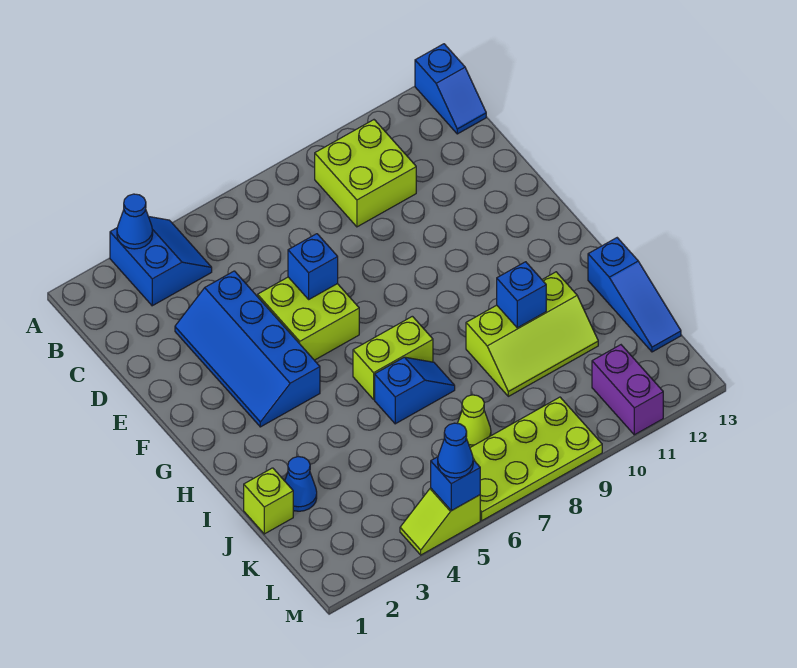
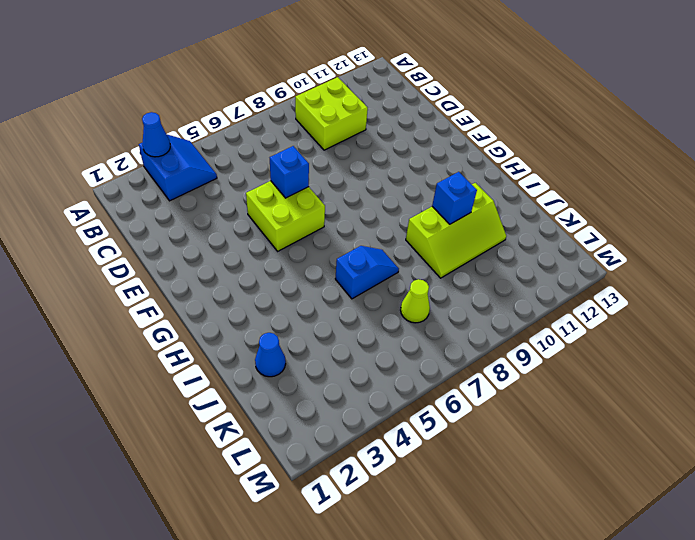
none -> blue slope A13:B13 level 1 top A
none -> blue slope D3:G4 level 1 top 4
none -> lime brick H6:H7 level 1

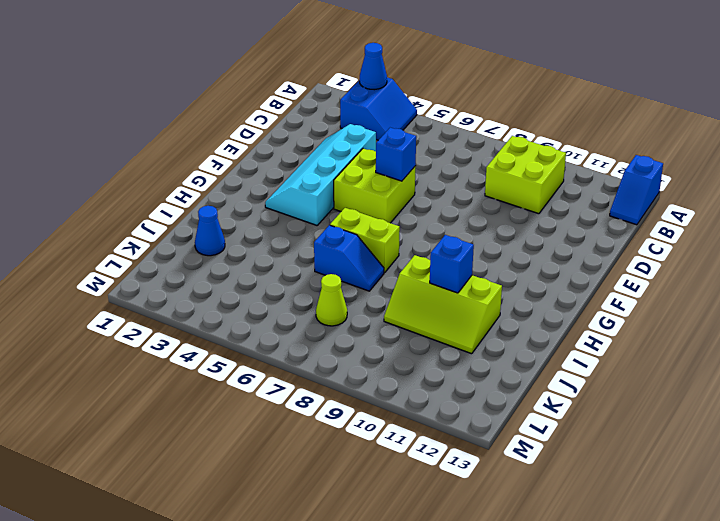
cyan slope D3:G4 level 1 top 4 -> blue slope D3:G4 level 1 top 4
none -> blue slope I13:K13 level 1 top I
none -> lime brick J1 level 1
none -> lime plate L6:M9 level 1

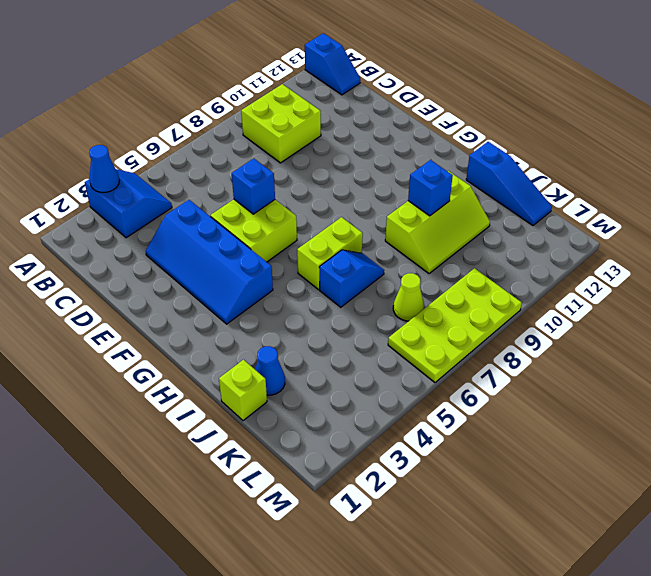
none -> purple brick L11:M11 level 1
none -> lime slope M4:M5 level 1 top 5
none -> blue brick M5 level 2

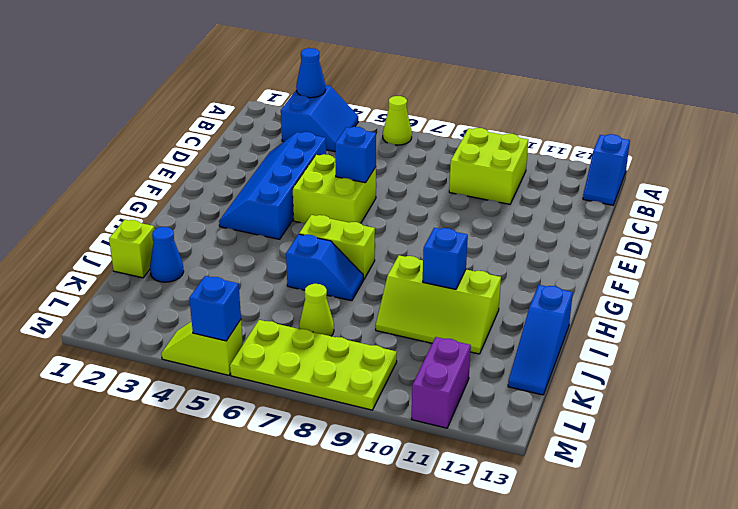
lime cone A6 level 1 -> none
none -> blue cone M5 level 3

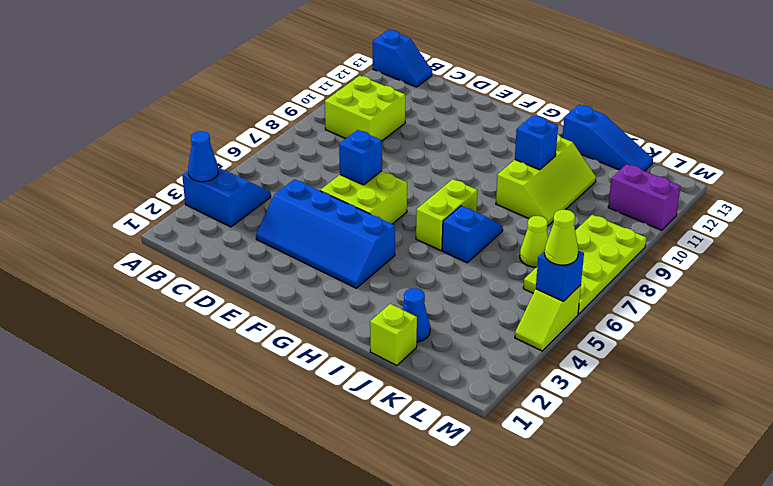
lime cone M5 level 3 -> blue cone M5 level 3

